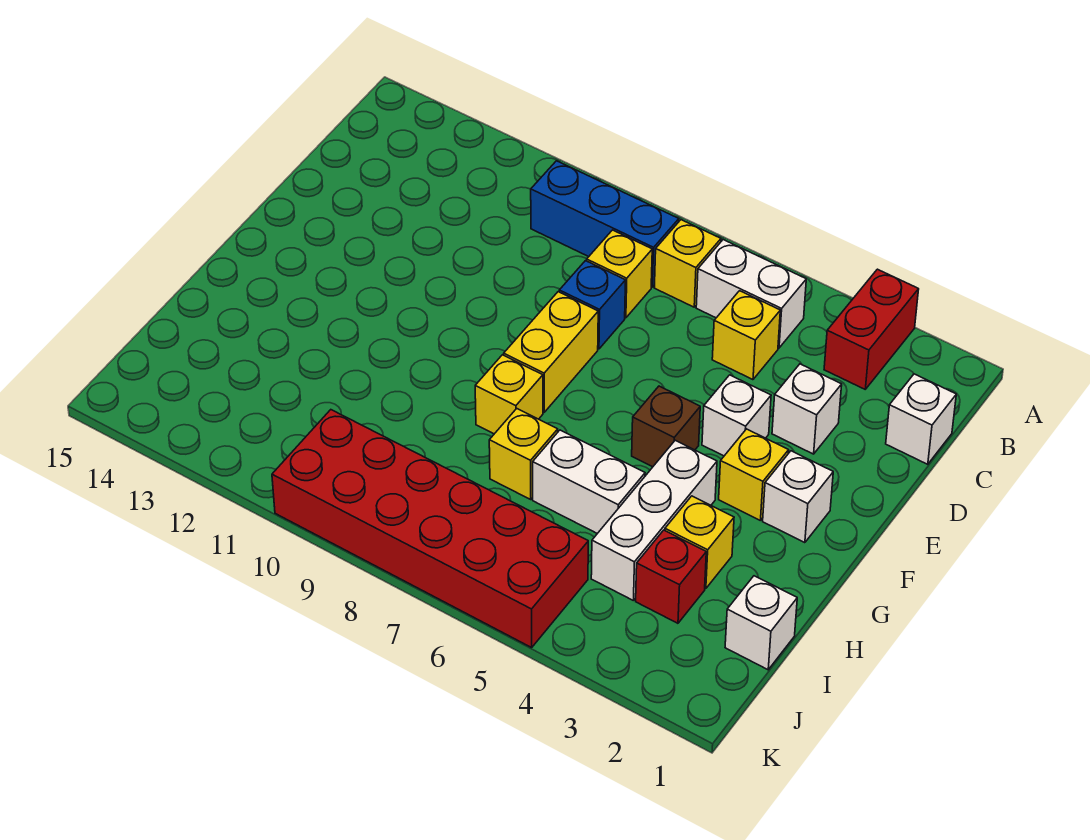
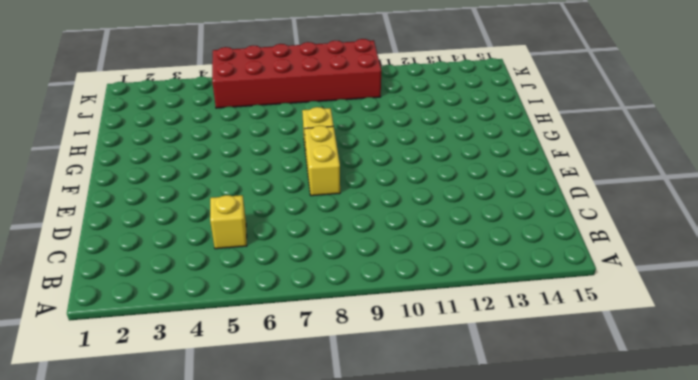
none -> red brick A3:B3 level 1
none -> white brick B5:B6 level 1
none -> yellow brick B7 level 1

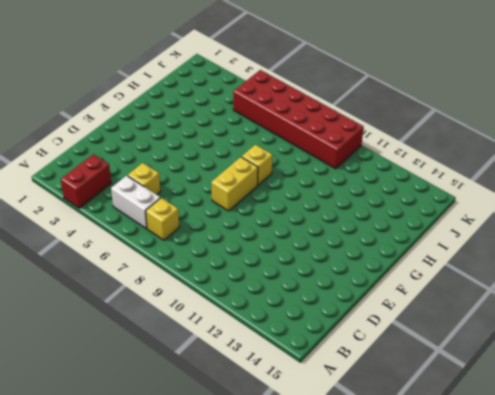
none -> blue brick B8:B10 level 1
none -> white brick C1 level 1
none -> yellow brick C8 level 1

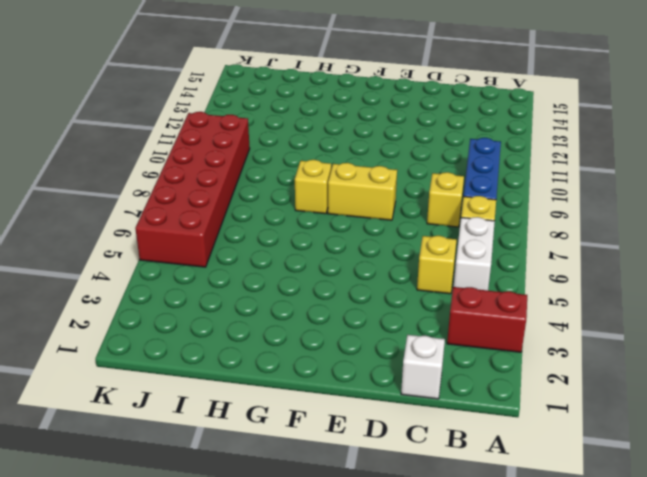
none -> white brick D3 level 1
none -> blue brick D8 level 1
none -> white brick E4 level 1

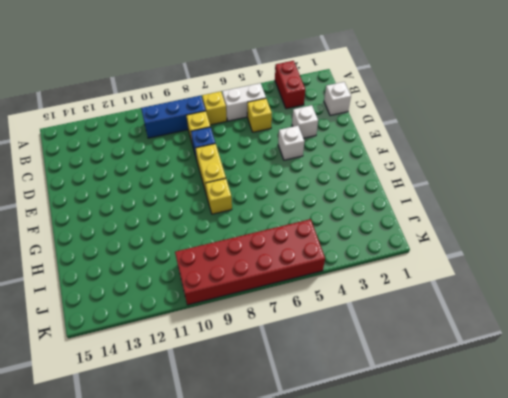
none -> white brick F2 level 1
none -> yellow brick F3 level 1
none -> brown brick F5 level 1

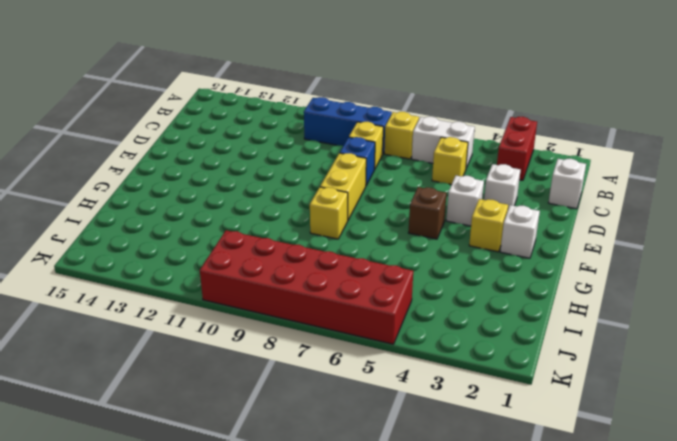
none -> white brick G4:I4 level 1
none -> yellow brick H3 level 1
none -> white brick H5:H6 level 1

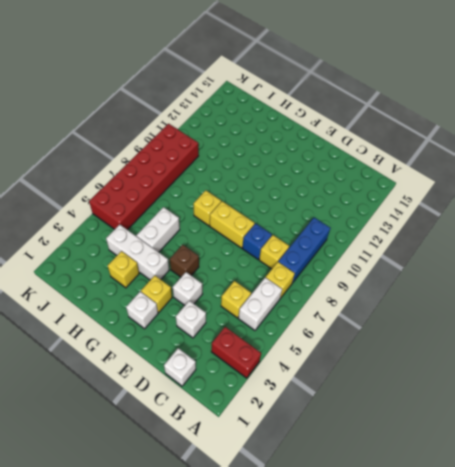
none -> yellow brick H7 level 1
none -> white brick I1 level 1
none -> red brick I3 level 1

